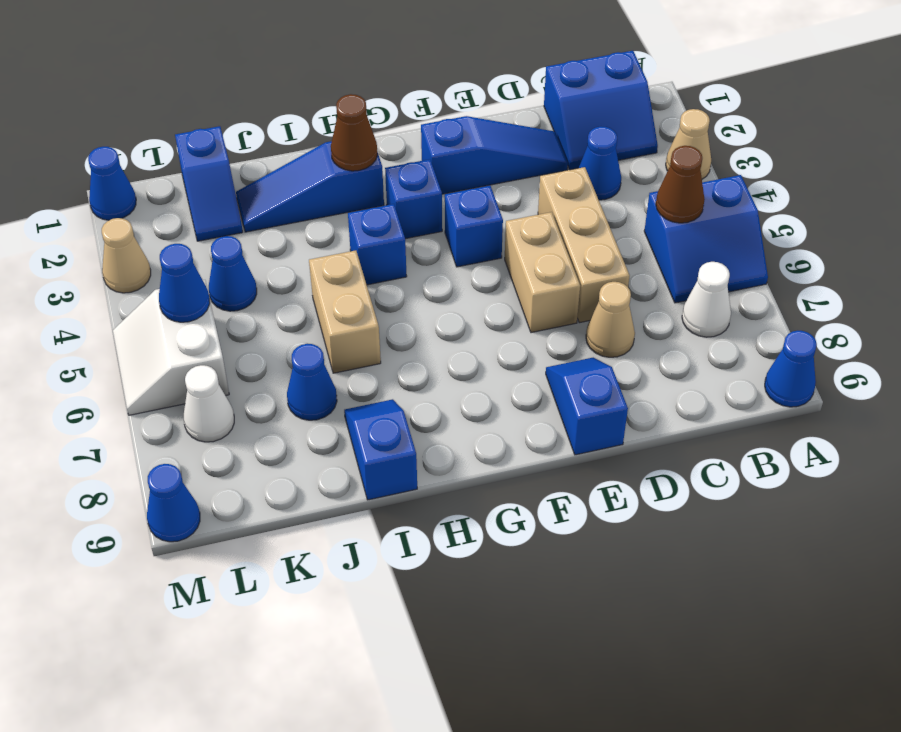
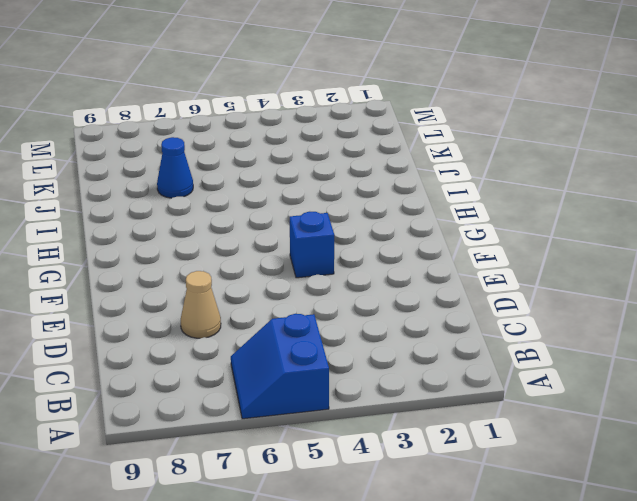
none -> tan cone A3 level 1
none -> blue cone A9 level 1
none -> blue slope B1:C2 level 1 top 1

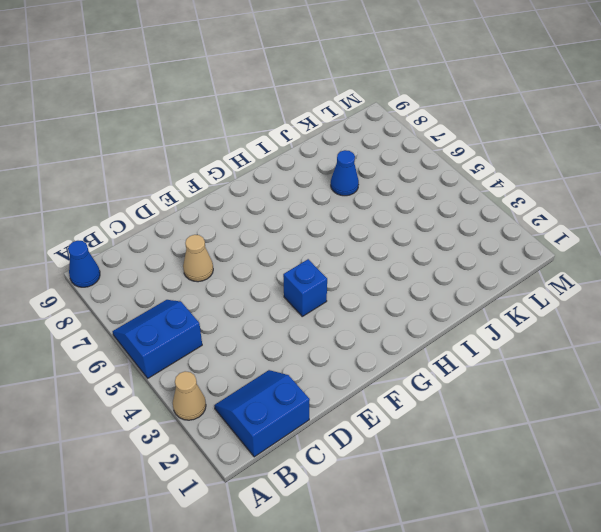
none -> white cone B7 level 1
none -> blue cone C3 level 1
none -> blue slope D2:F2 level 1 top F

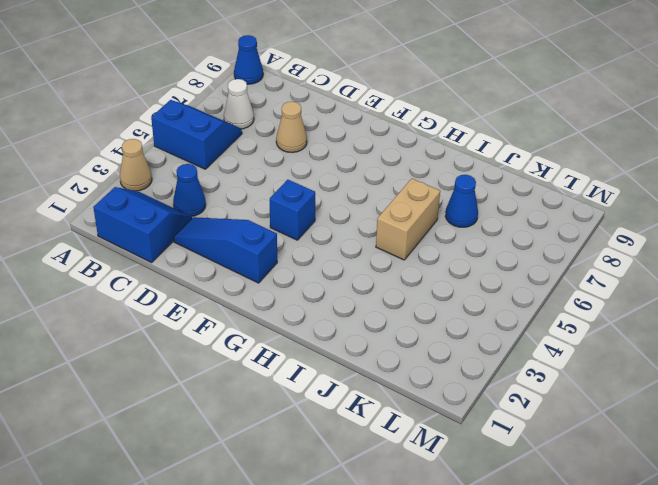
none -> tan brick D4:D6 level 1
none -> tan brick E5:E6 level 1
none -> blue slope E8:E9 level 1 top 9

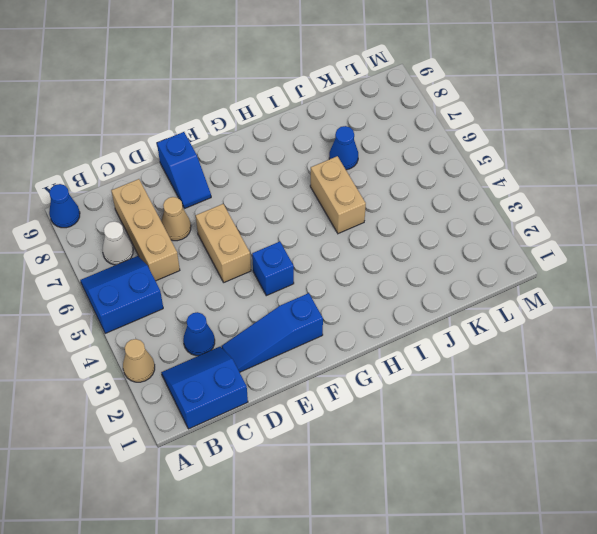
tan brick C6:C8 level 1 -> tan brick D4:D6 level 1
none -> blue brick G3 level 1
none -> blue slope H2:J2 level 1 top H
none -> blue brick H4 level 1

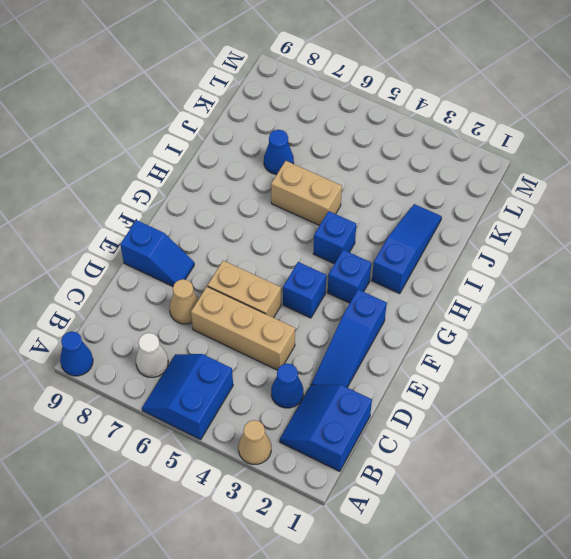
none -> blue slope I8:I9 level 1 top 9
none -> blue slope K1:K2 level 1 top 1
none -> blue cone K4 level 1

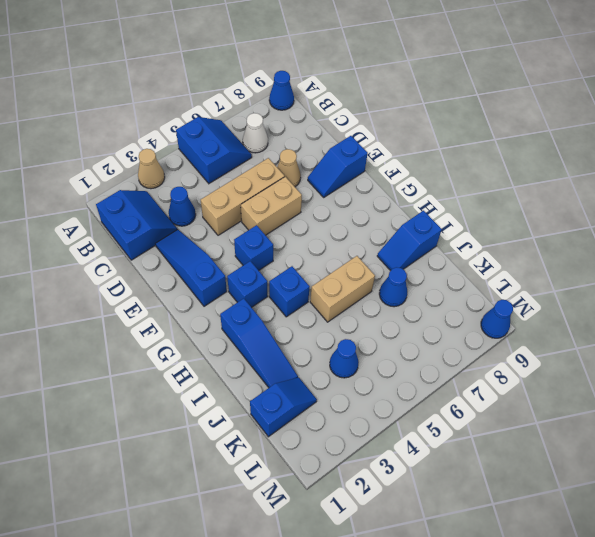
none -> white slope L5:M6 level 1 top L
none -> white cone L7 level 1
none -> blue cone M1 level 1

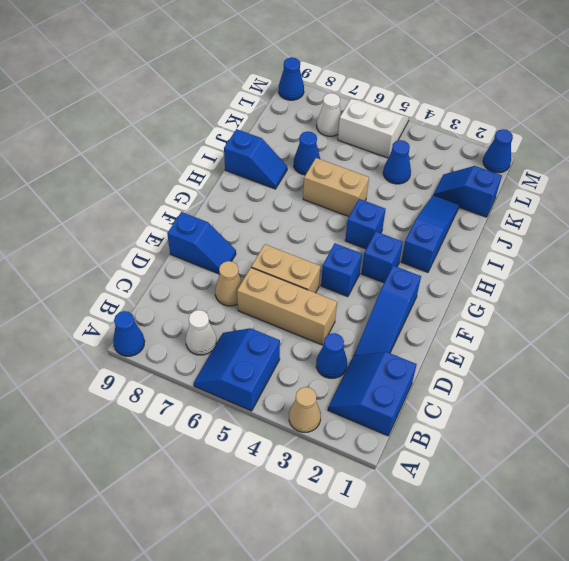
none -> tan cone M3 level 1
none -> brown cone B5 level 2
none -> brown cone H2 level 2

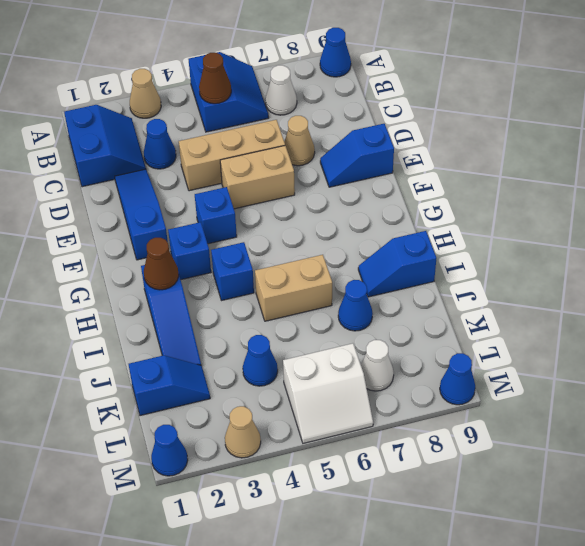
none -> blue cone L5 level 2

